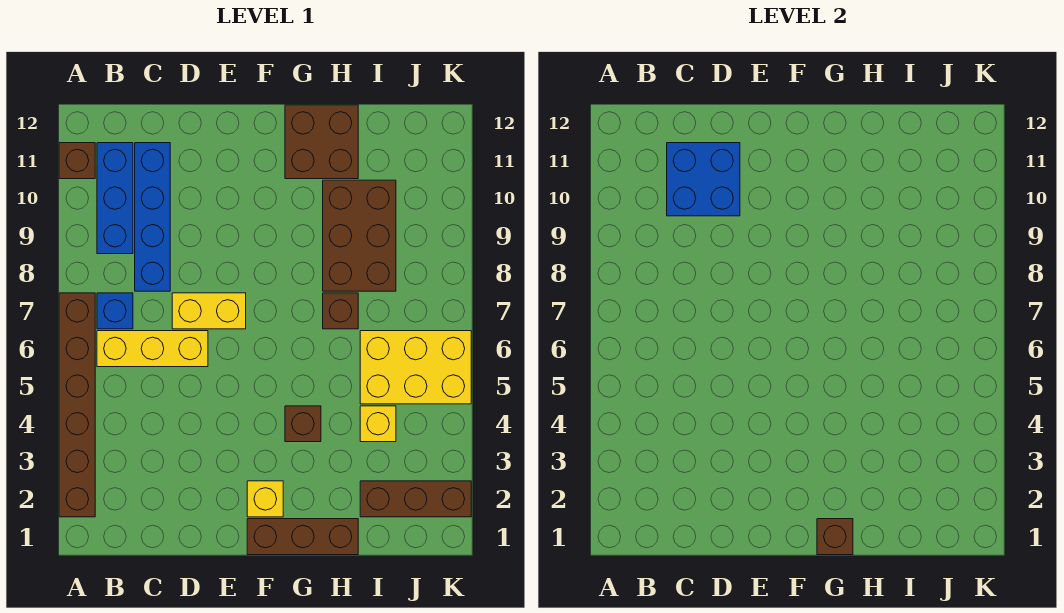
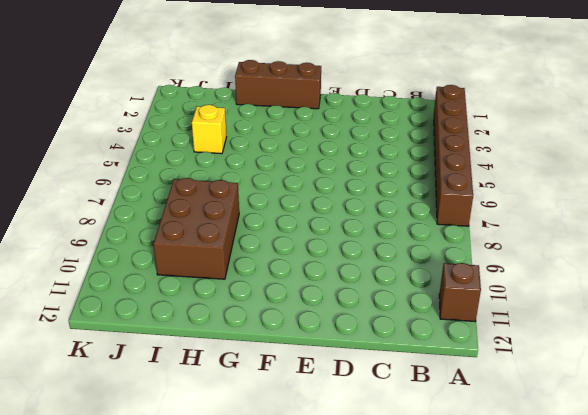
none -> yellow brick B6:D6 level 1
none -> blue brick B7 level 1
none -> blue brick B9:B11 level 1

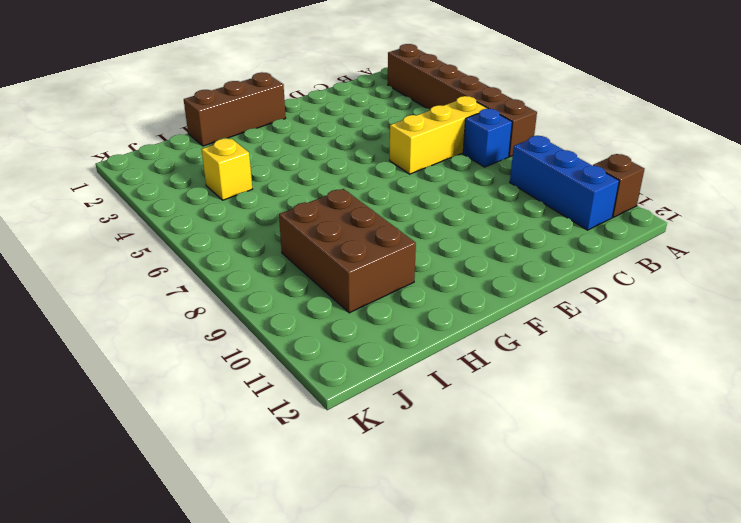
none -> blue brick C8:C11 level 1
none -> yellow brick D7:E7 level 1
none -> yellow brick F2 level 1

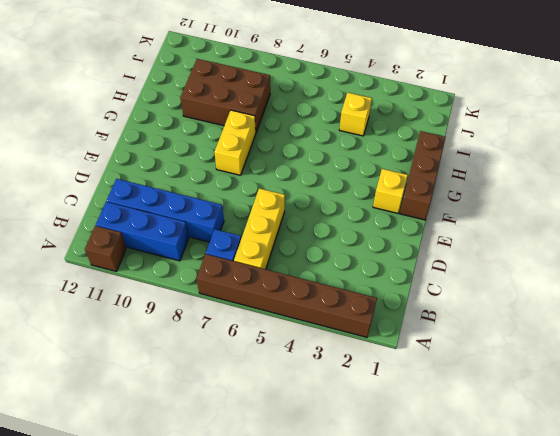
yellow brick F8:G8 level 1 -> yellow brick D7:E7 level 1
none -> brown brick G4 level 1
none -> brown brick G11:H12 level 1
none -> brown brick H7 level 1

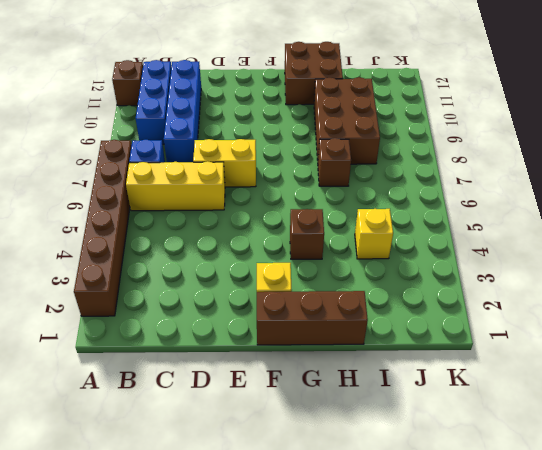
none -> brown brick I2:K2 level 1
none -> yellow brick I5:K6 level 1
none -> blue brick C10:D11 level 2

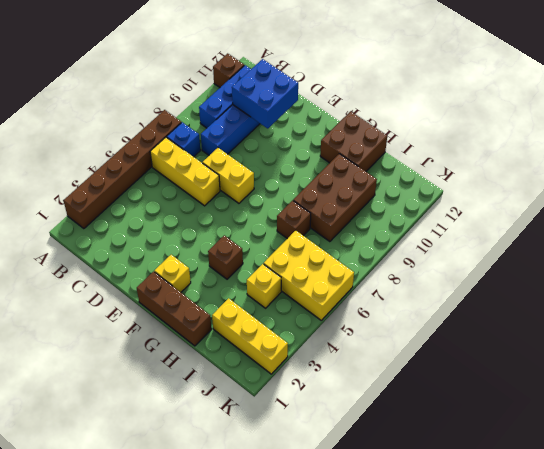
yellow brick I2:K2 level 1 -> brown brick I2:K2 level 1
none -> brown brick G1 level 2

